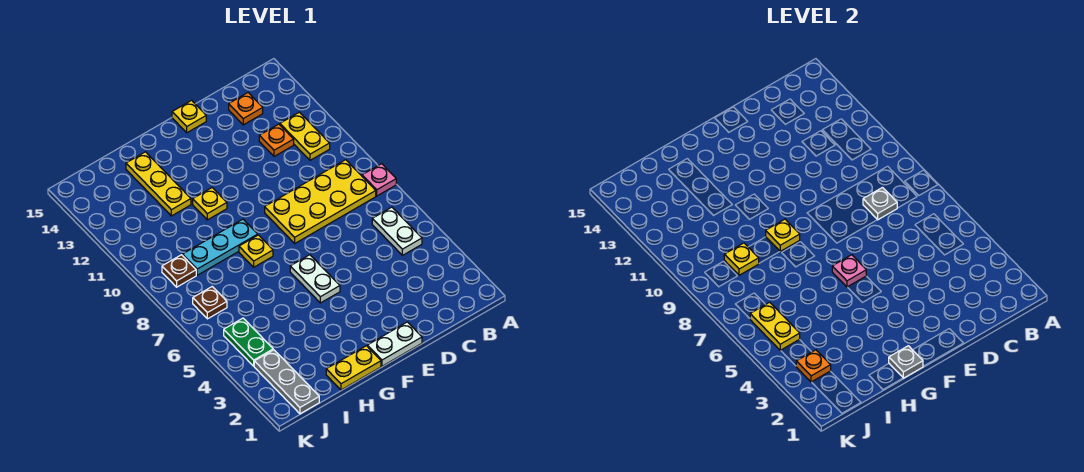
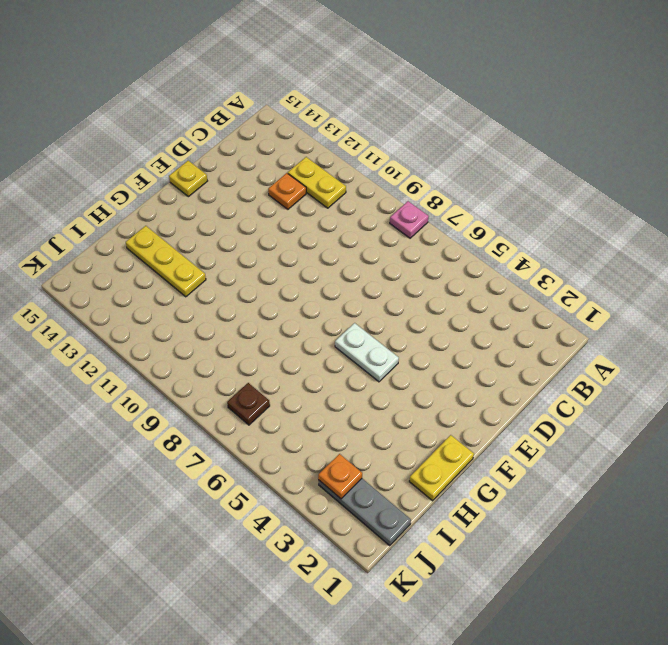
none -> white plate B5:B6 level 1
none -> yellow plate B8:E9 level 1
none -> orange plate C14 level 1

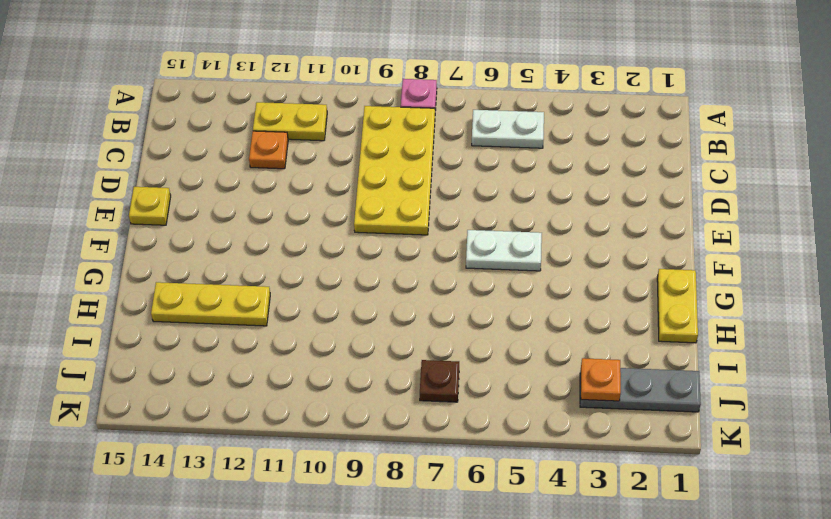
none -> orange plate C14 level 1
none -> white plate E1:F1 level 1
none -> yellow plate G8 level 1

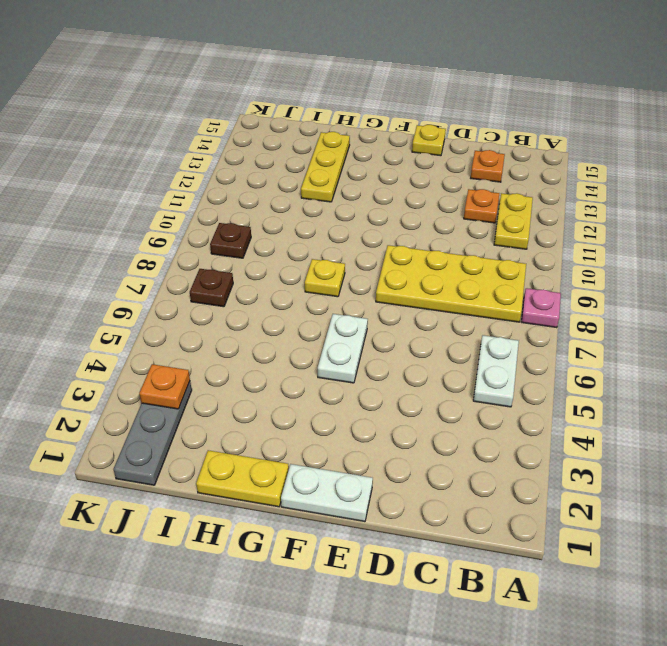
none -> cyan plate G9:I9 level 1
none -> yellow plate G11 level 1
none -> green plate J4:J5 level 1

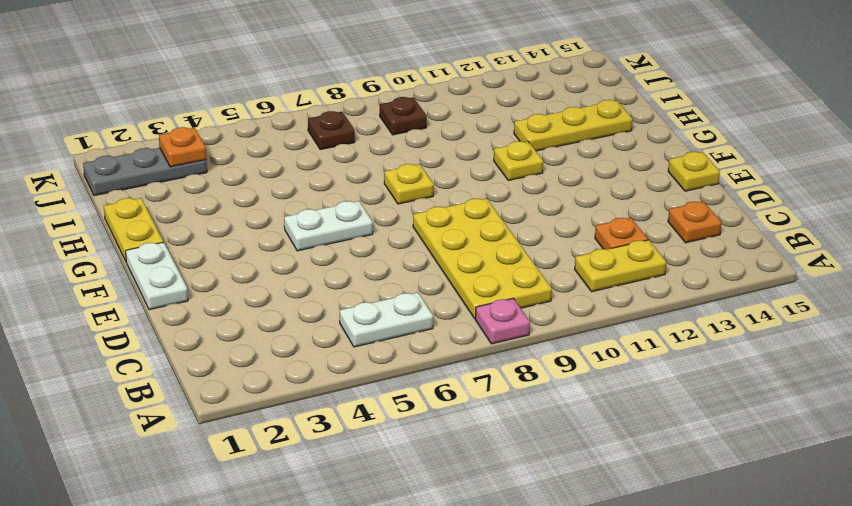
none -> cyan plate G9:I9 level 1
none -> green plate J4:J5 level 1
none -> grey plate C8 level 2

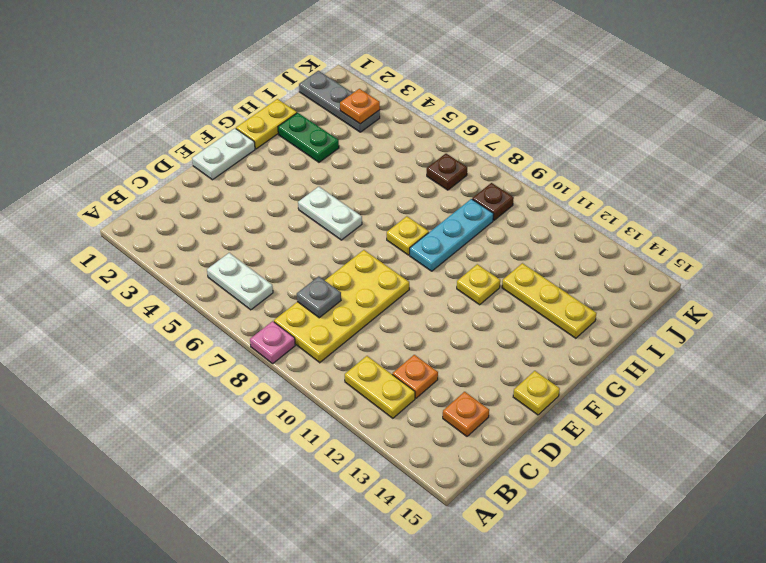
green plate H2:H3 level 1 -> green plate J4:J5 level 1
none -> pink plate F6 level 2
none -> grey plate G1 level 2
none -> yellow plate G9 level 2

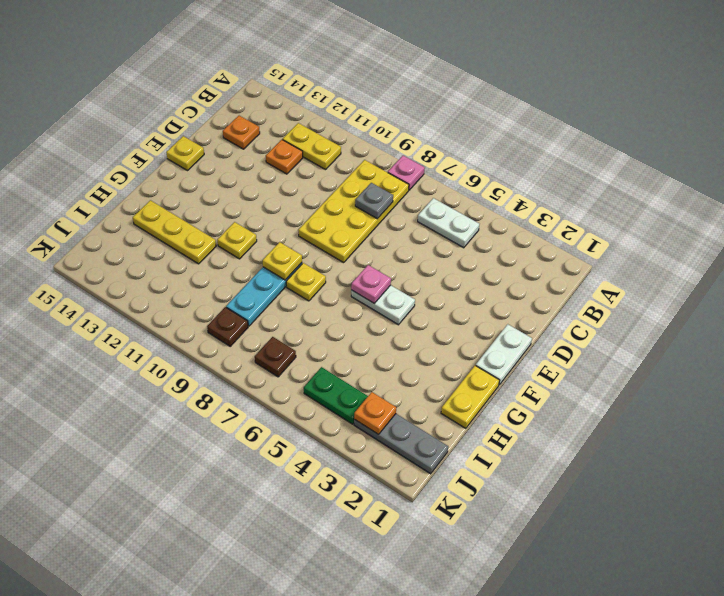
none -> grey plate G1 level 2
none -> yellow plate I9 level 2
none -> yellow plate J5:J6 level 2

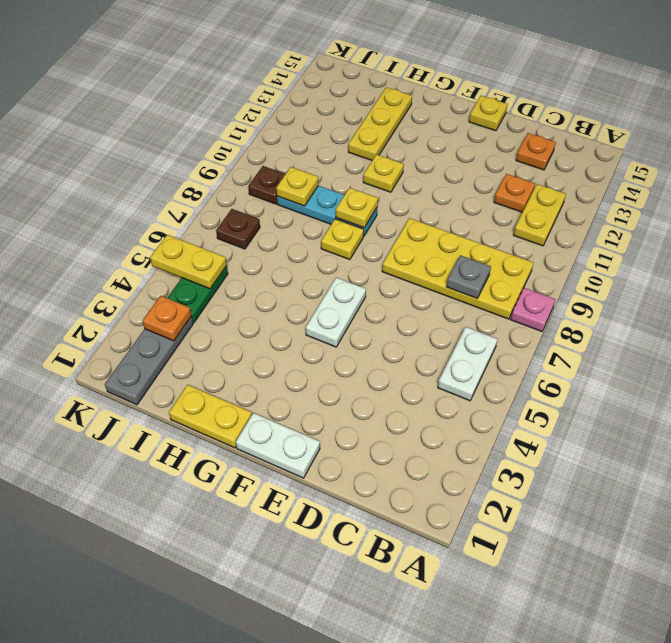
yellow plate J5:K5 level 2 -> yellow plate J5:J6 level 2
none -> pink plate F6 level 2
none -> grey plate G1 level 2

